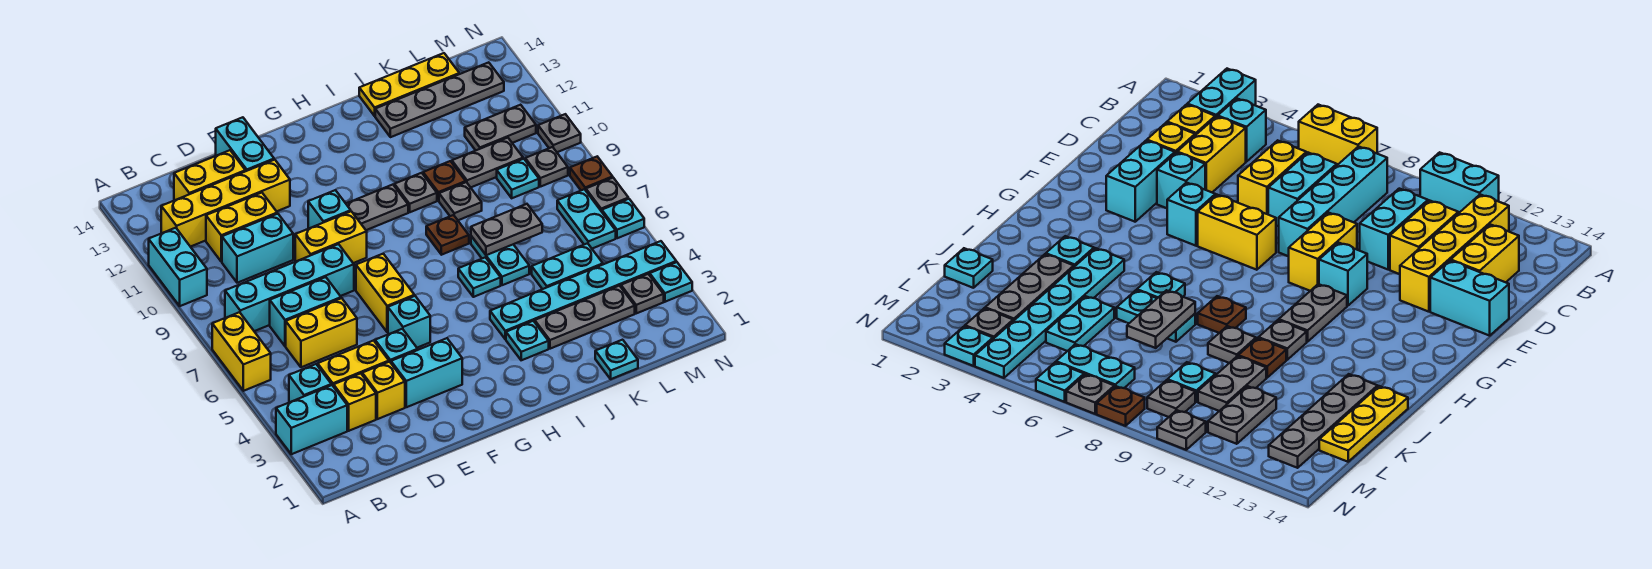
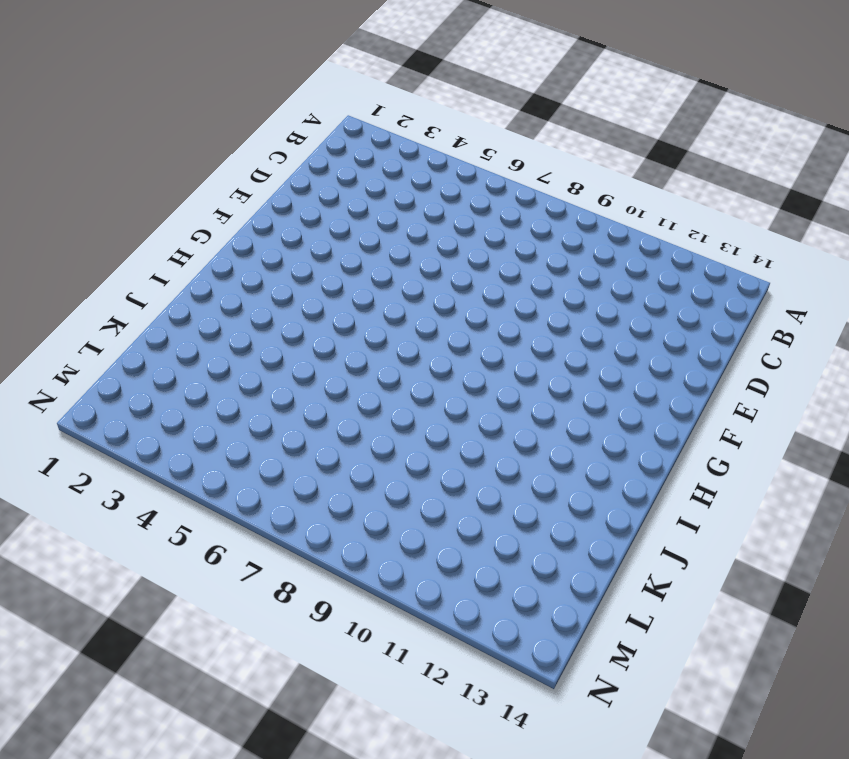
none -> cyan brick A3:B3 level 1
none -> yellow brick A6:A7 level 1
none -> cyan brick A10:A11 level 1
none -> cyan brick B4 level 1

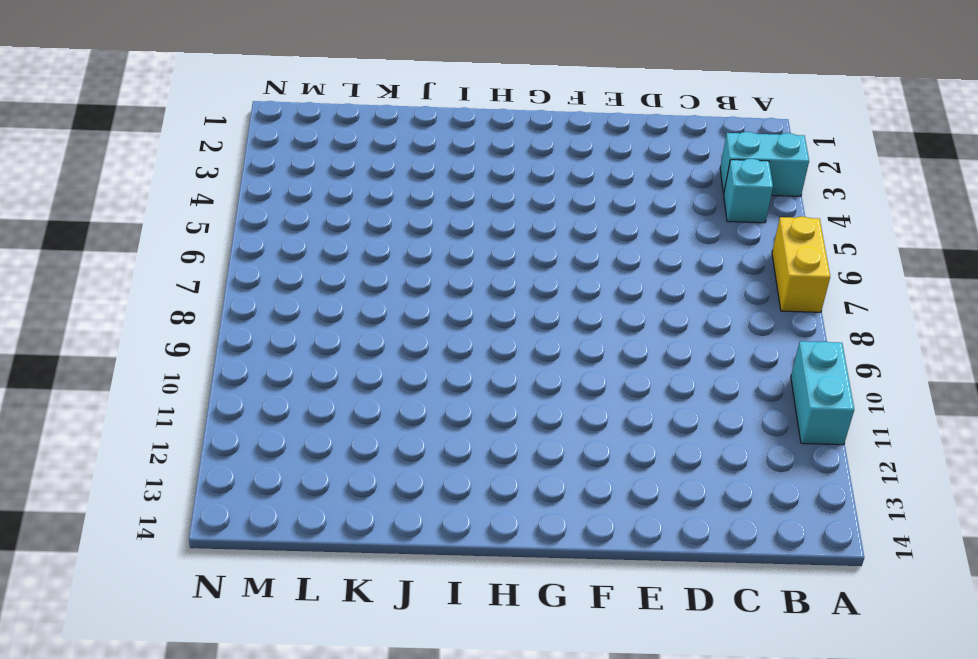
none -> cyan brick B8:E8 level 1
none -> yellow brick B12:E12 level 1
none -> yellow brick C3 level 1
none -> yellow brick C4:D4 level 1

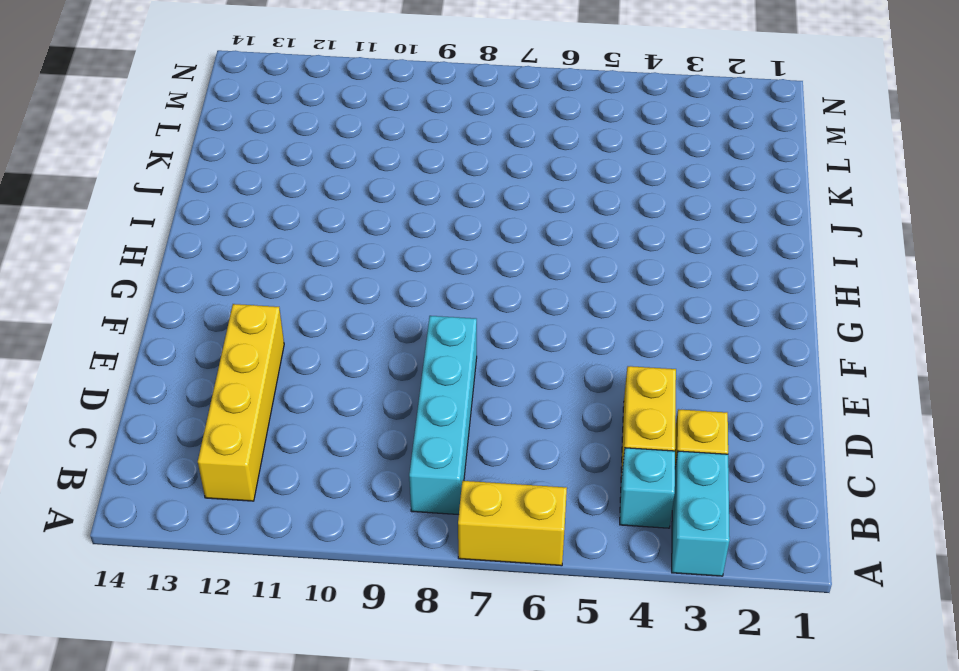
none -> cyan brick A10:A11 level 1
none -> yellow brick C6:D6 level 1
none -> cyan brick C7:D7 level 1
none -> cyan brick C10:D10 level 1

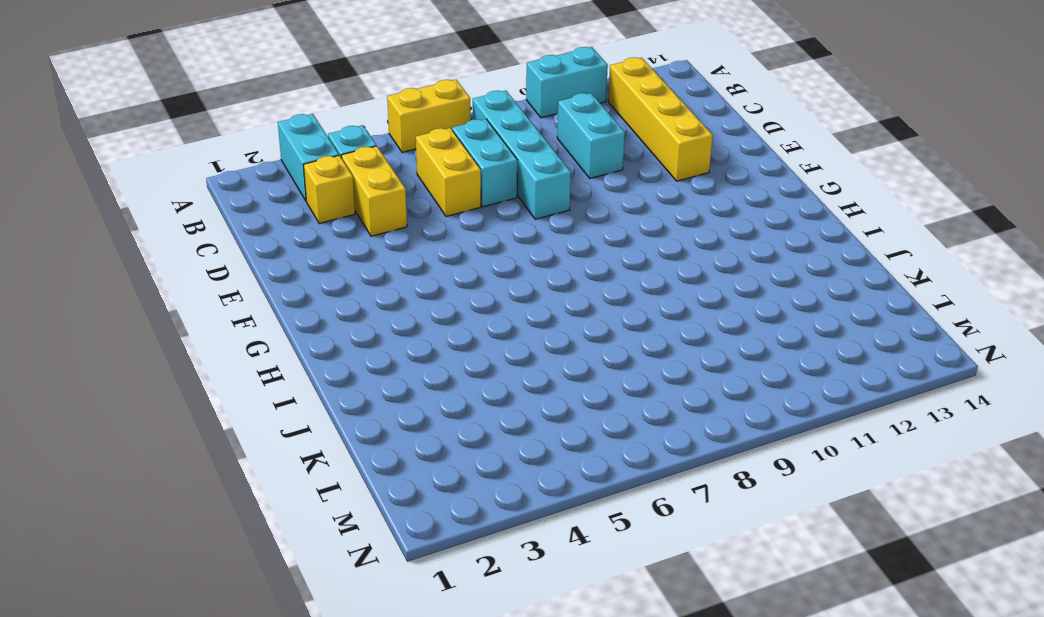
none -> yellow brick C11:D11 level 1
none -> yellow brick C13:D13 level 1
none -> yellow brick D3 level 1
none -> cyan brick E3:F3 level 1

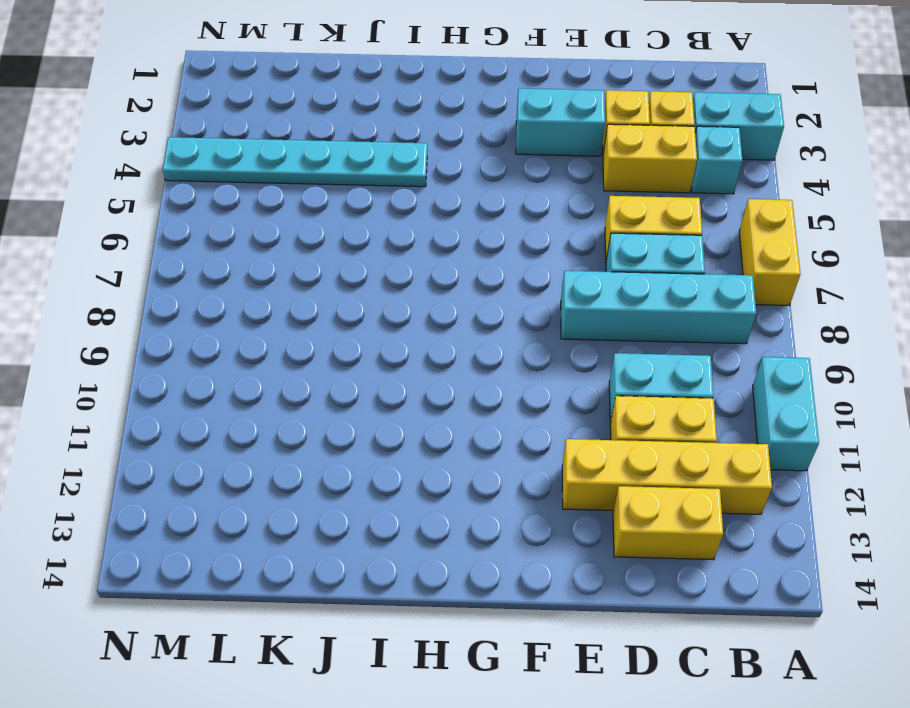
none -> cyan brick E4 level 1
none -> yellow brick E9:F9 level 1
none -> cyan brick E13:E14 level 1
none -> cyan brick F5 level 1

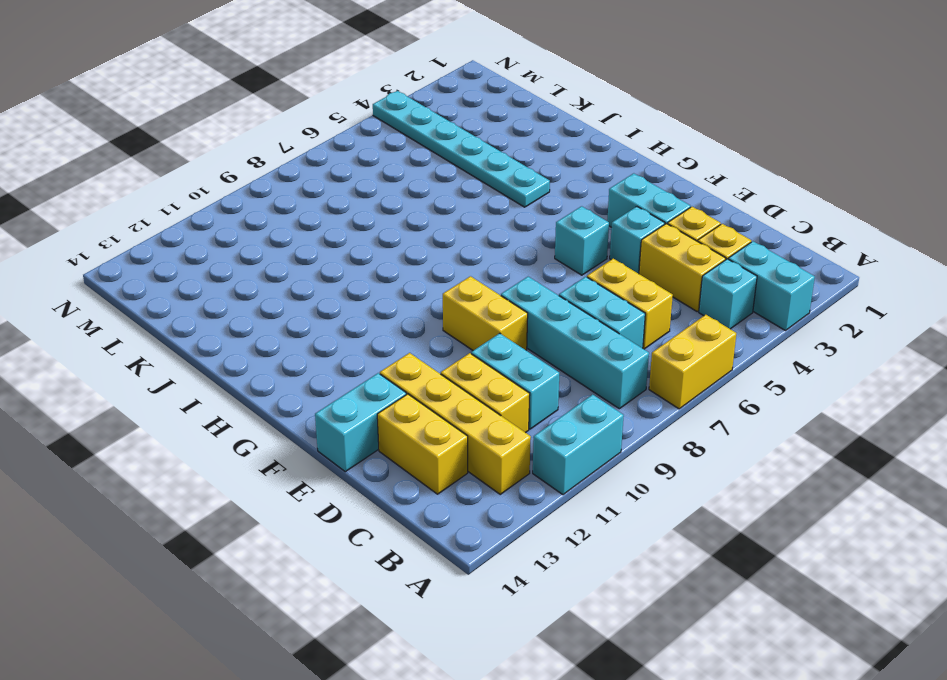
none -> yellow brick F6:F7 level 1
none -> cyan brick F10 level 1
none -> grey plate G10:H10 level 1
none -> cyan plate I3 level 1

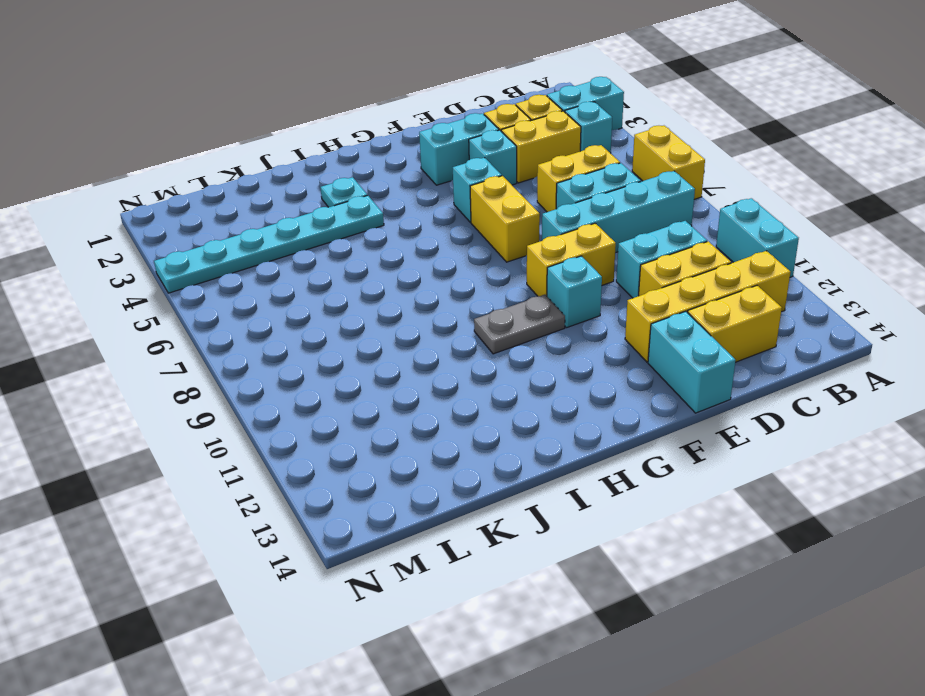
none -> cyan plate I6 level 1
none -> brown plate I8 level 1
none -> grey plate I10 level 1
none -> grey plate J3:L3 level 1

